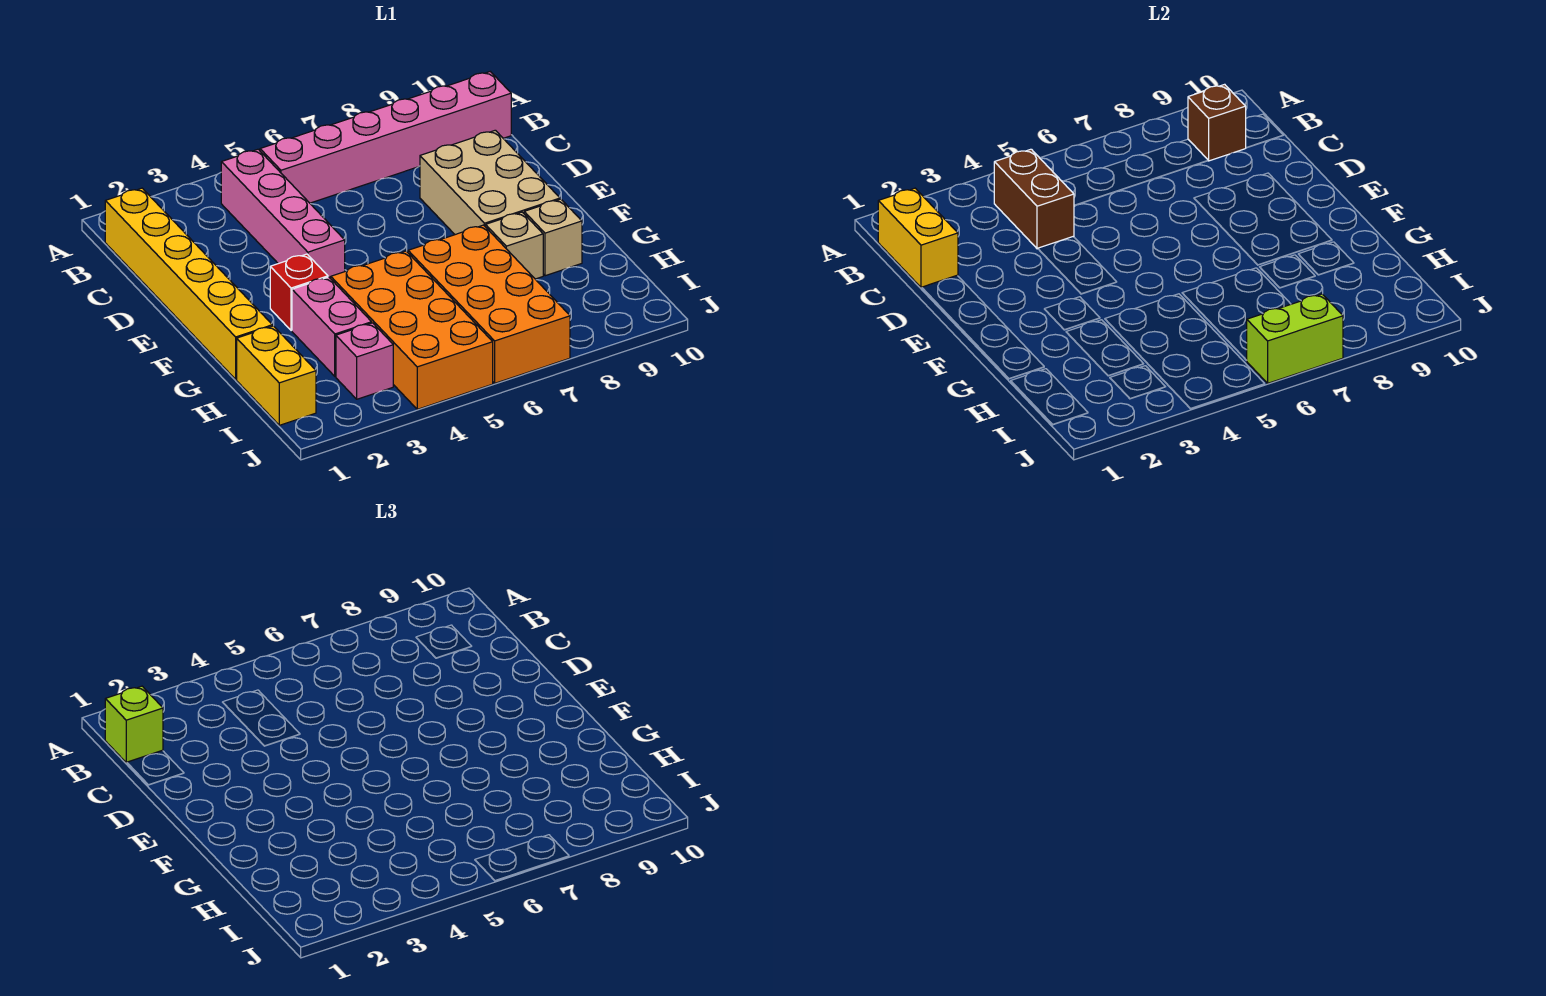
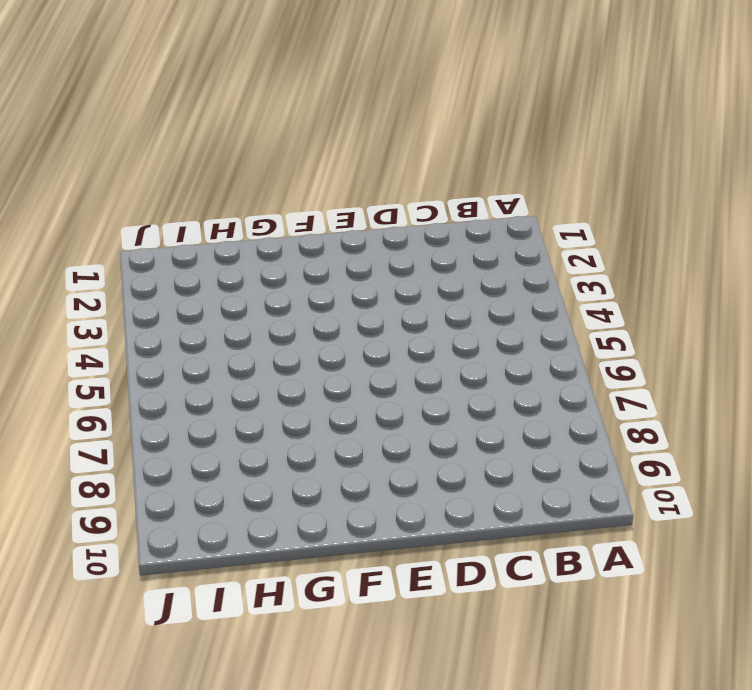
none -> yellow brick B1:G1 level 1
none -> pink brick B4:E4 level 1
none -> pink brick B5:B10 level 1

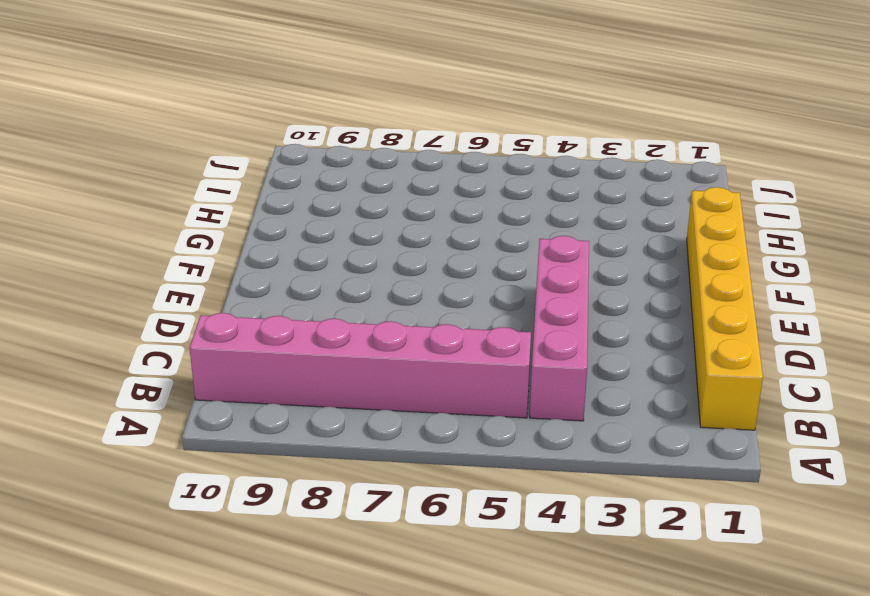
none -> tan brick D8:F9 level 1
none -> red brick F3 level 1
none -> pink brick G3:H3 level 1

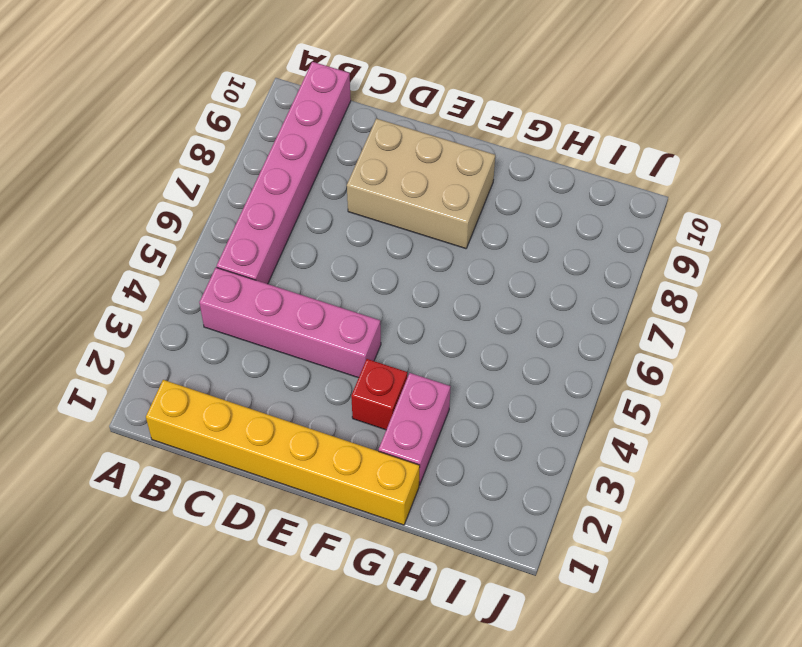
pink brick G2:G3 level 1 -> pink brick G3:H3 level 1
none -> orange brick G4:J5 level 1
none -> orange brick G6:J7 level 1
none -> tan brick G8 level 1

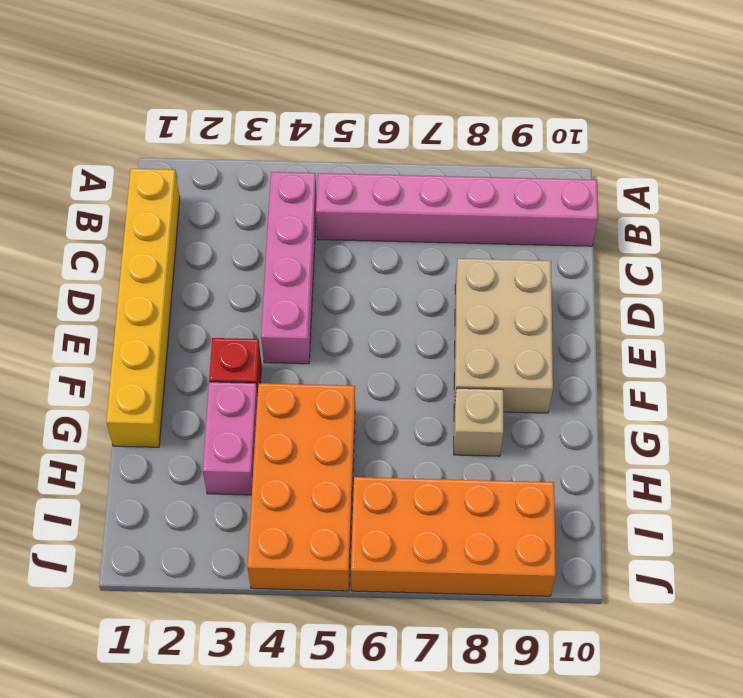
orange brick I6:J9 level 1 -> orange brick G6:J7 level 1
none -> tan brick G9 level 1
none -> yellow brick H1:I1 level 1
none -> pink brick I3 level 1

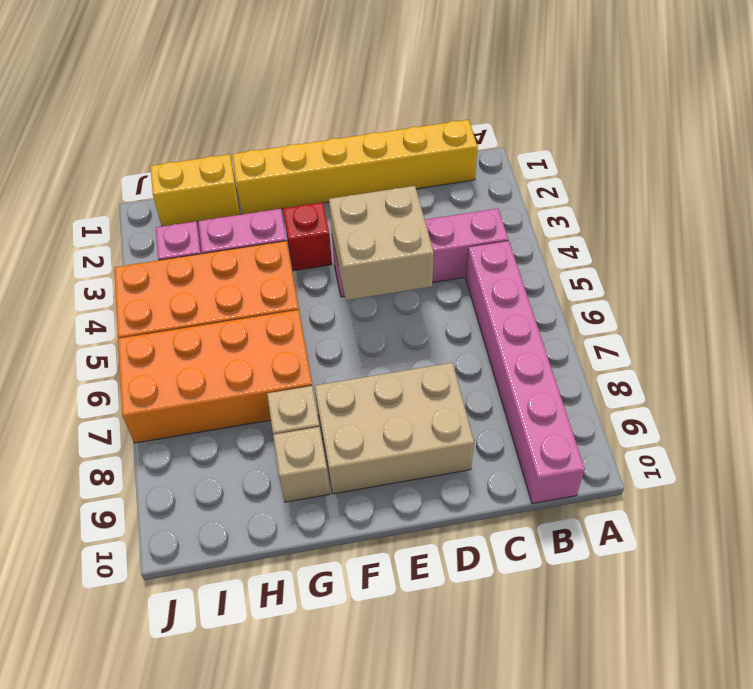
tan brick D4:E5 level 2 -> none
none -> yellow brick B1:C1 level 2
none -> brown brick B4:C4 level 2
none -> brown brick B9 level 2

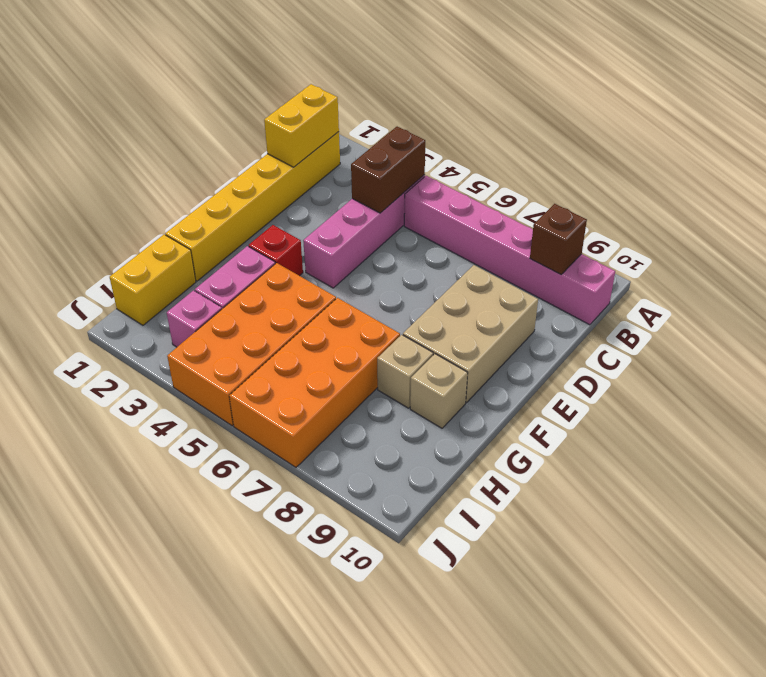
none -> lime brick J6:J7 level 2
none -> lime brick B1 level 3

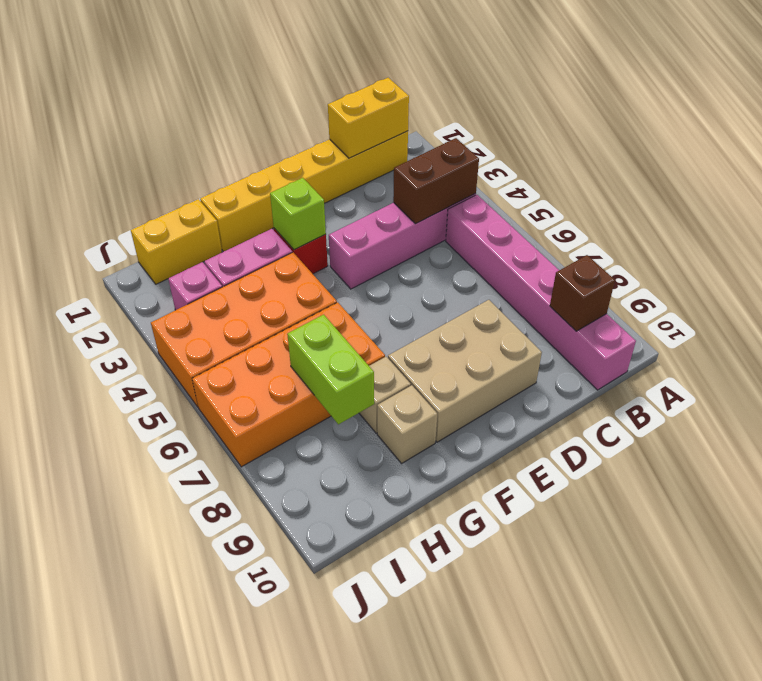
lime brick F3 level 2 -> lime brick B1 level 3
lime brick H7:H8 level 2 -> lime brick J6:J7 level 2

